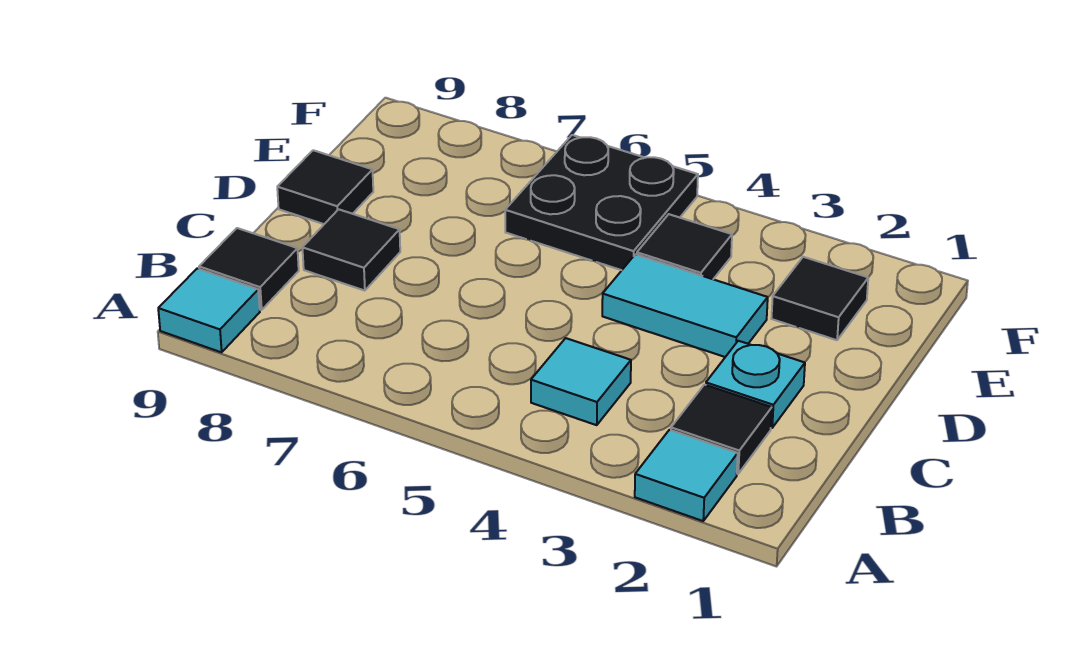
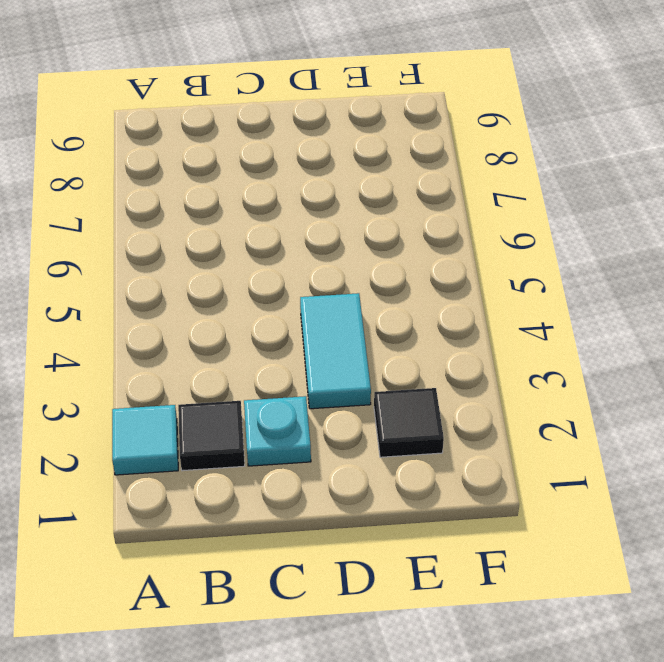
none -> cyan tile A9 level 1
none -> cyan tile B4 level 1
none -> black tile B9 level 1

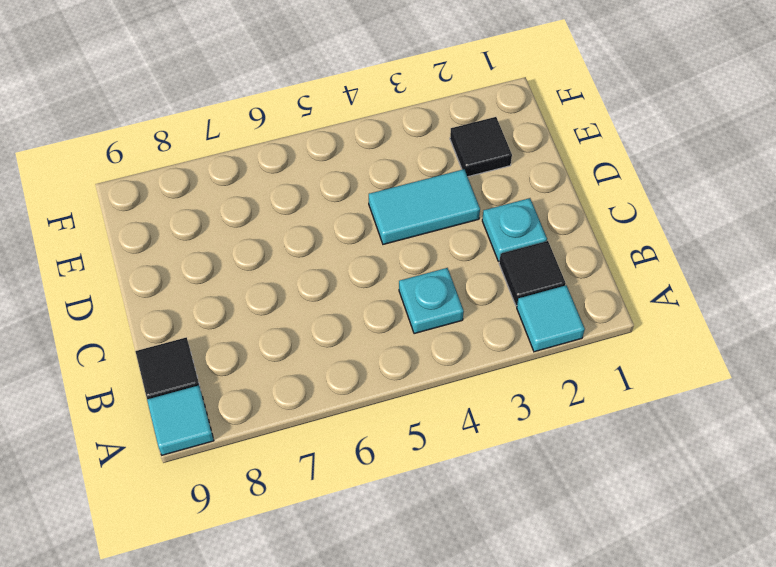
cyan plate B4 level 1 -> cyan tile B4 level 1
none -> black tile C8 level 1
none -> black tile D9 level 1
none -> black tile E4 level 1

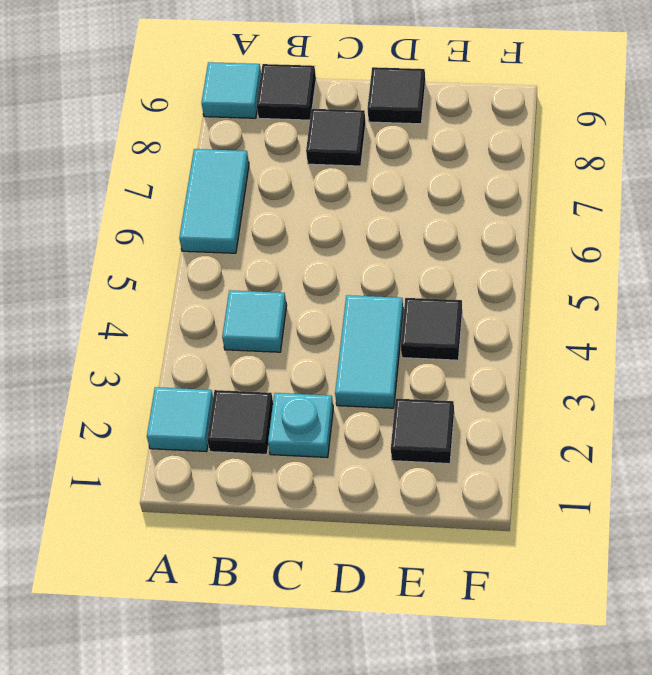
cyan tile A6:A7 level 1 -> none
none -> black plate E5:F6 level 1

